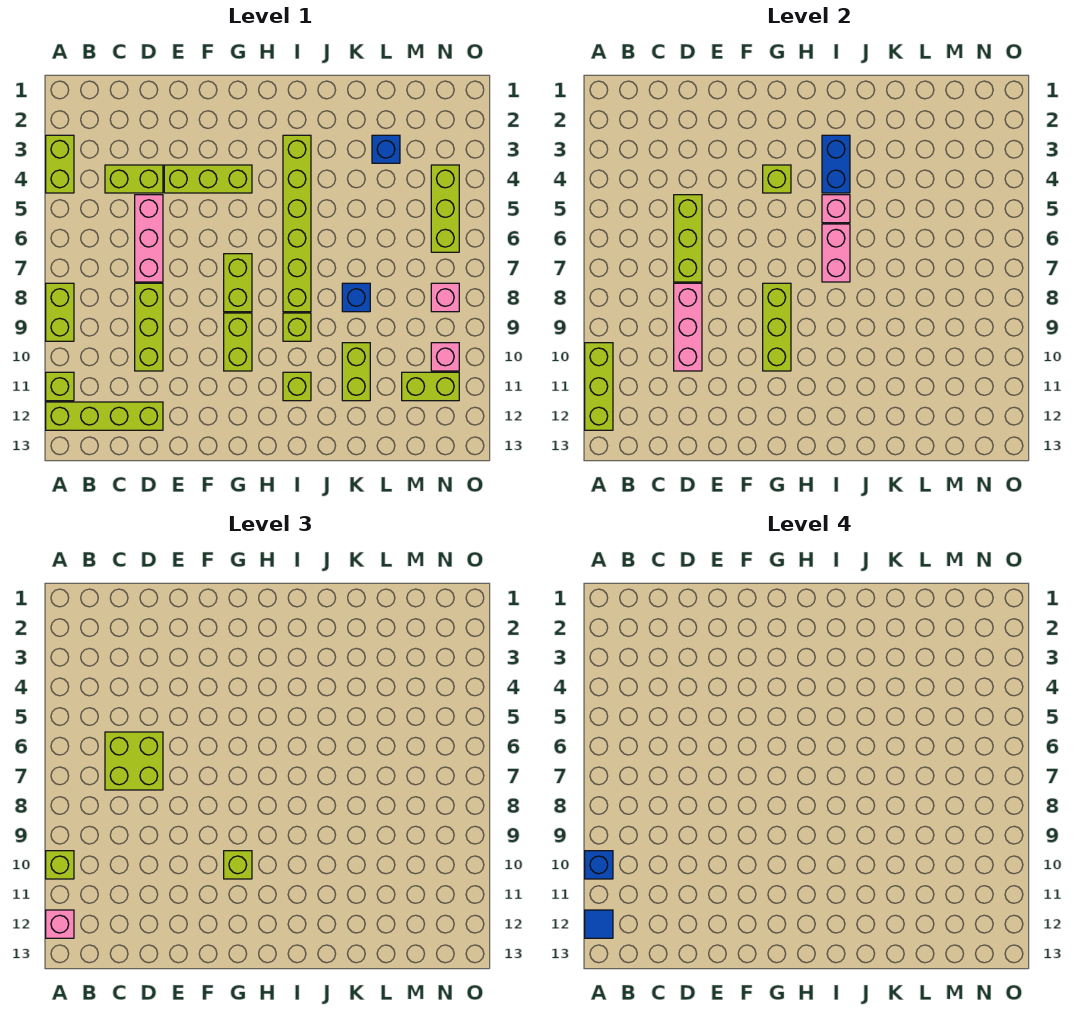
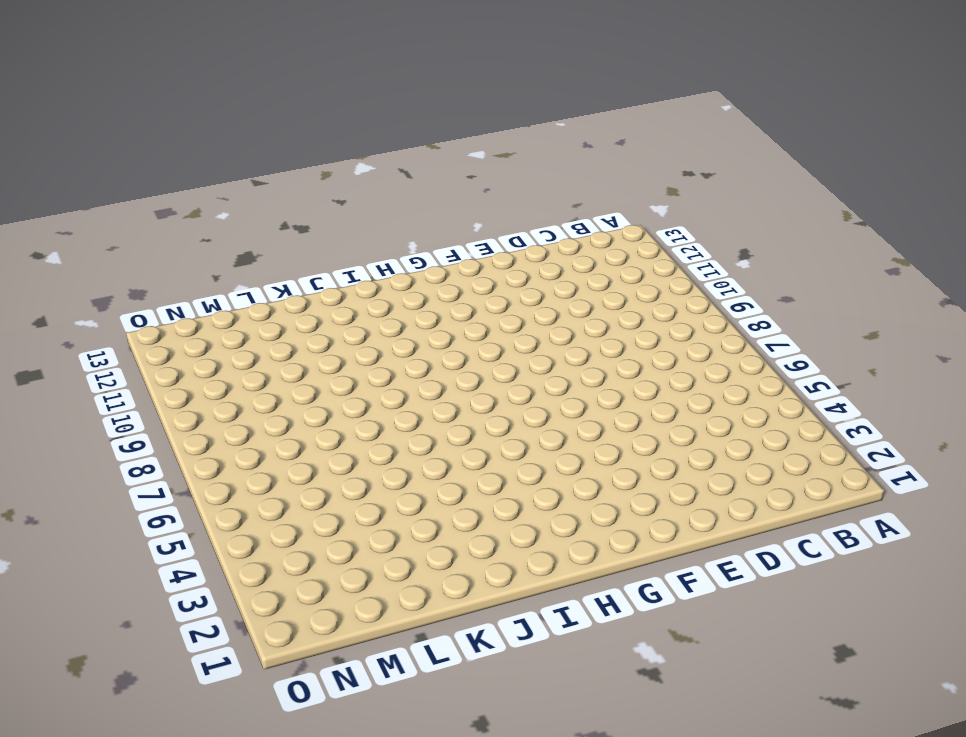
none -> lime brick A3:A4 level 1
none -> lime brick A8:A9 level 1
none -> lime brick A11 level 1
none -> lime brick A12:D12 level 1

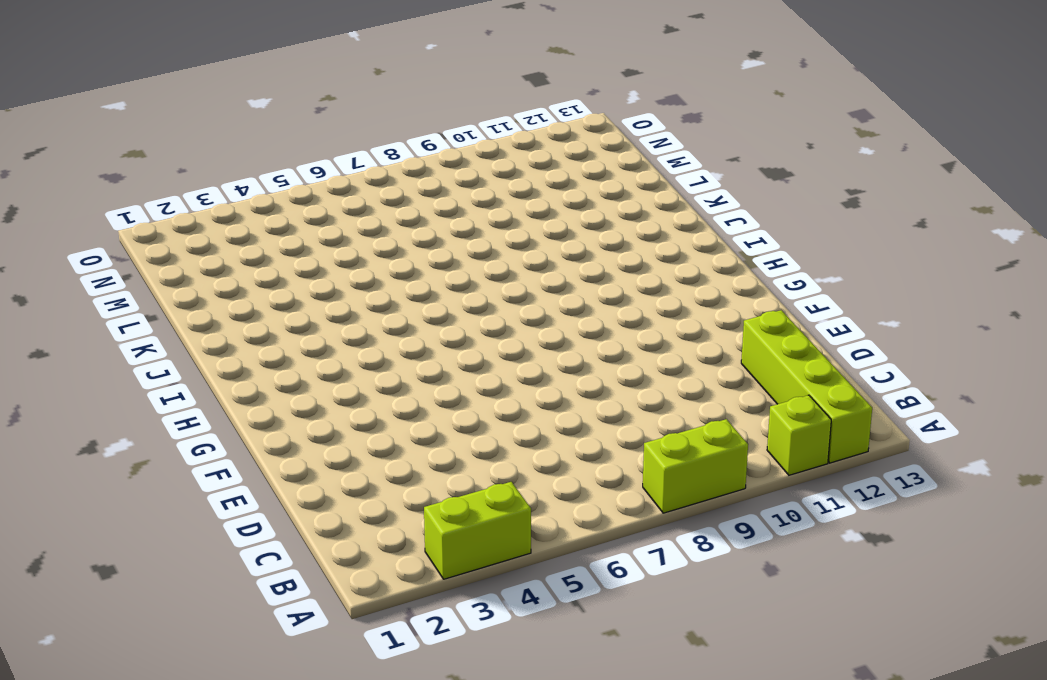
none -> lime brick C4:D4 level 1
none -> pink brick D5:D7 level 1
none -> lime brick D8:D10 level 1
none -> lime brick E4:G4 level 1

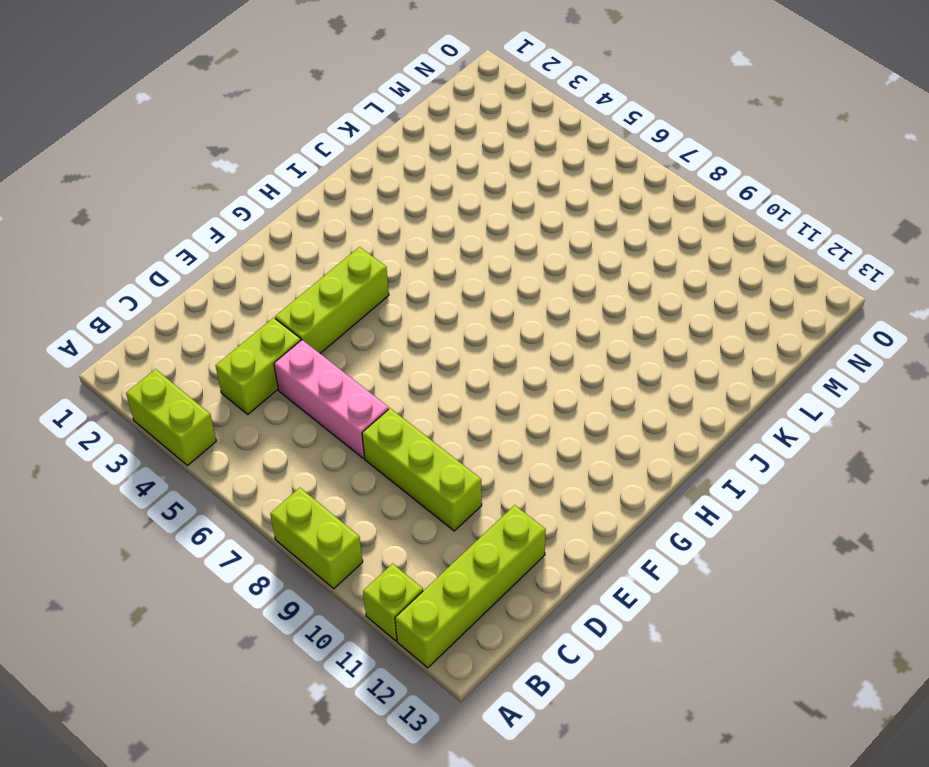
none -> lime brick G7:G8 level 1
none -> lime brick G9:G10 level 1
none -> lime brick I3:I8 level 1
none -> lime brick I9 level 1

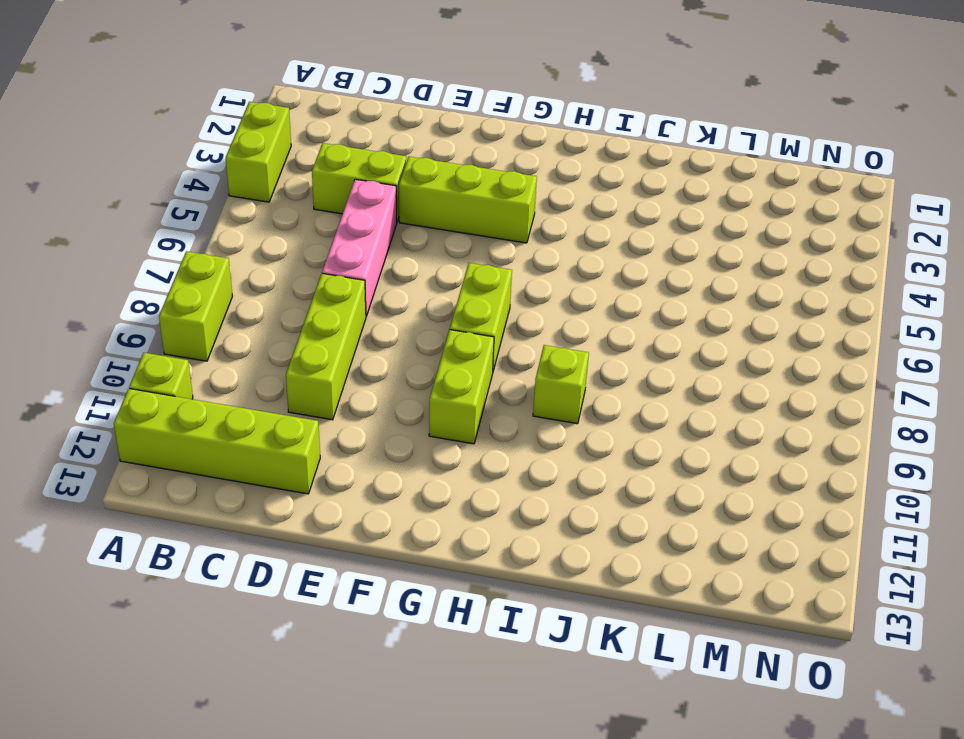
none -> lime brick I3:I8 level 1
none -> lime brick I11 level 1
none -> blue brick K8 level 1
none -> lime brick K10:K11 level 1

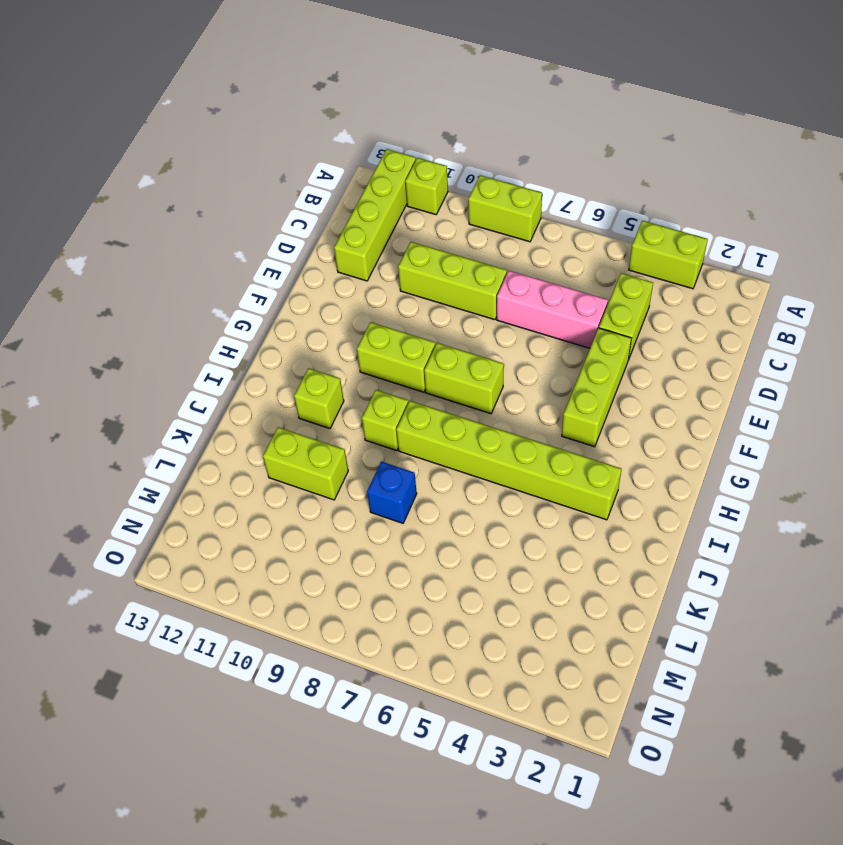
none -> blue brick L3 level 1
none -> lime brick M11:N11 level 1
none -> lime brick N4:N6 level 1
none -> pink brick N8 level 1

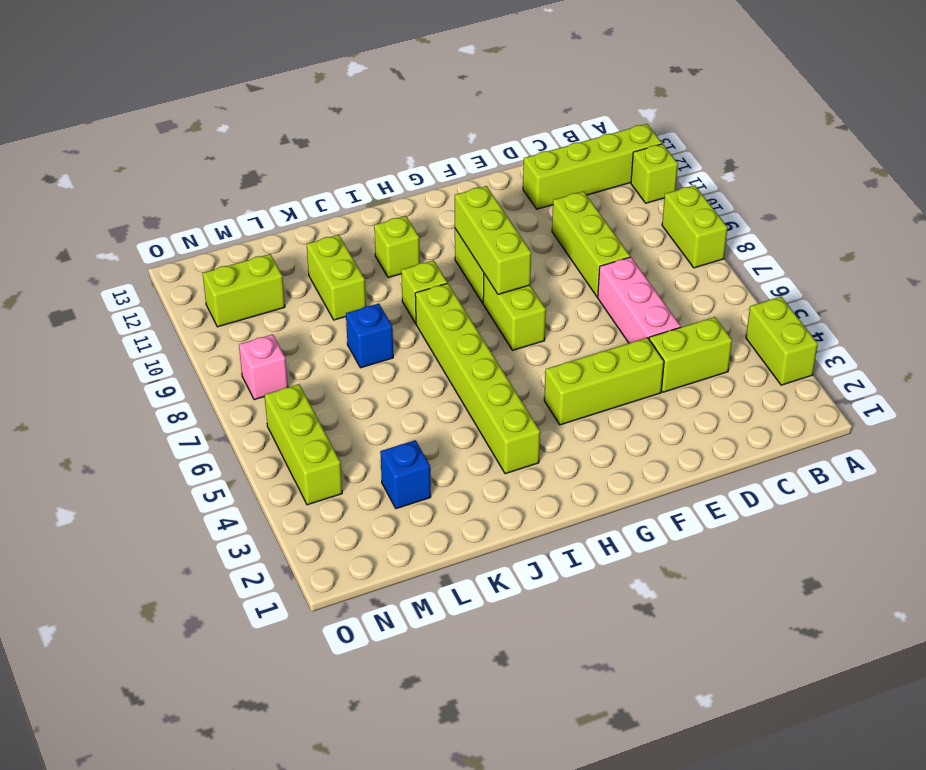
none -> pink brick N10 level 1
none -> lime brick A10:A12 level 2
none -> lime brick D5:D7 level 2
none -> pink brick D8:D10 level 2

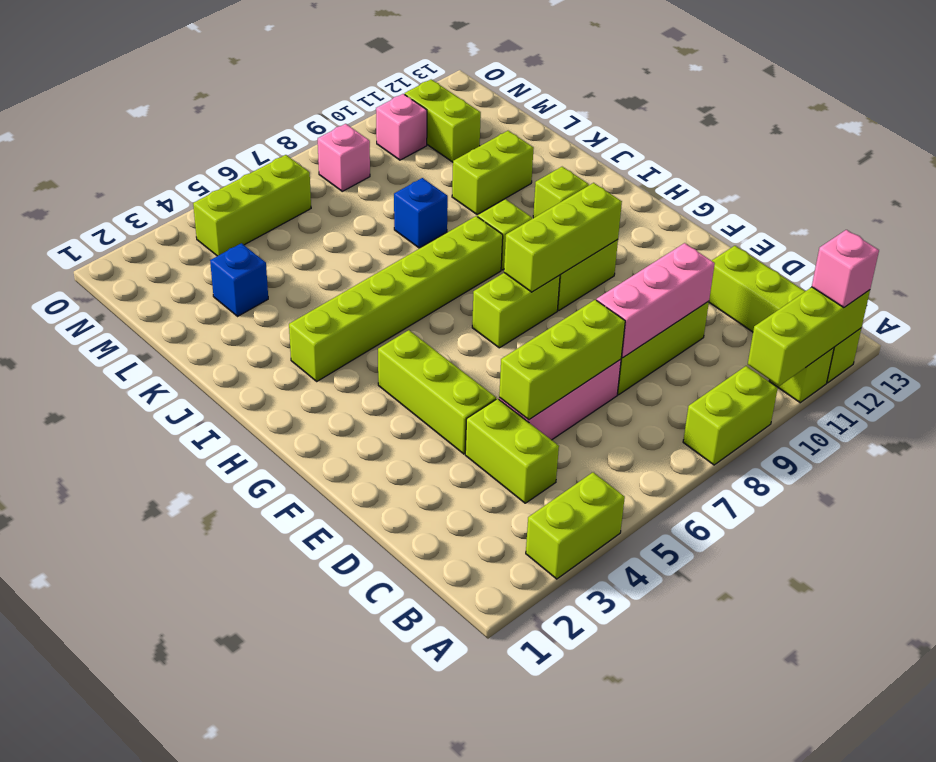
none -> lime brick G4 level 2
none -> blue brick I3:I4 level 2
none -> pink brick I5 level 2
none -> pink brick I6:I7 level 2

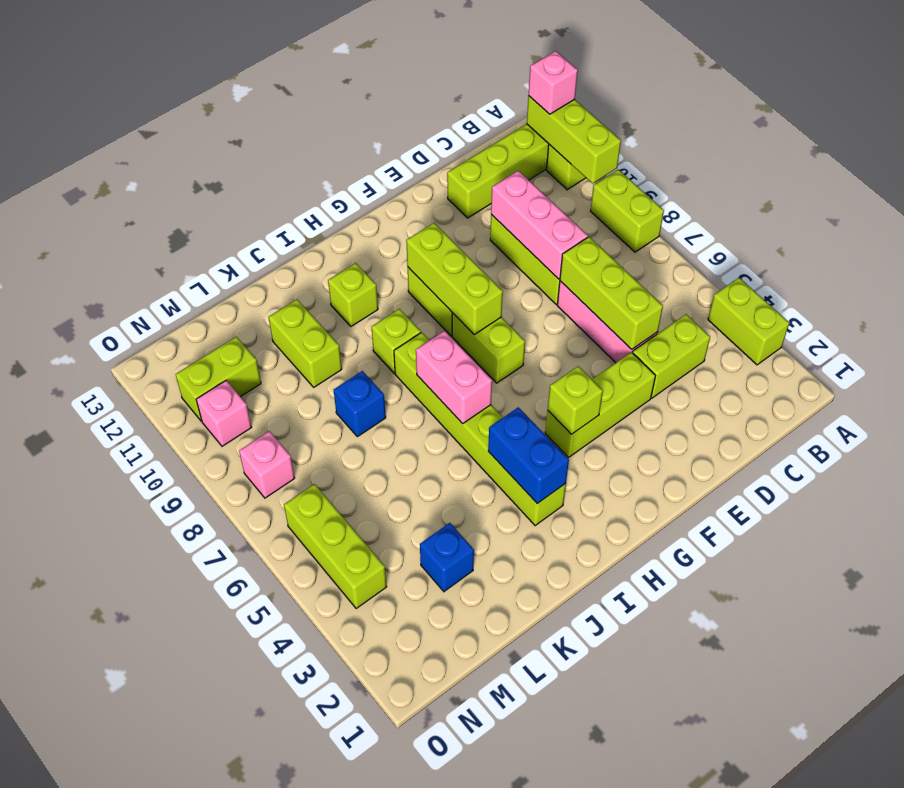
none -> pink brick I5 level 2
none -> lime brick A10 level 3
none -> lime brick C6:D7 level 3
none -> lime brick G10 level 3

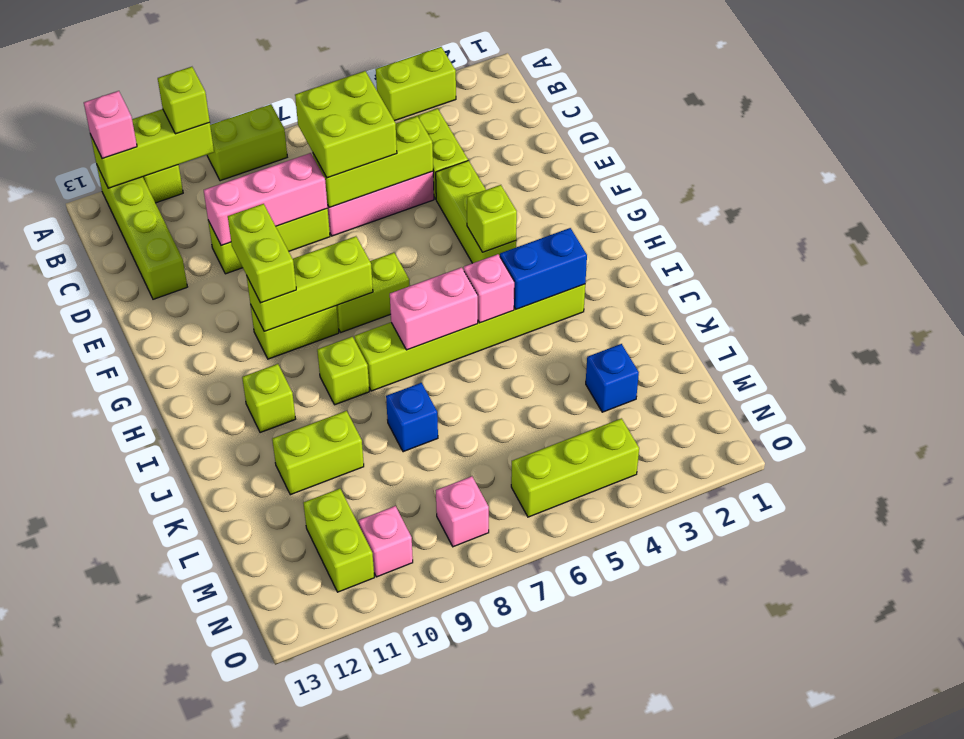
lime brick F10:G10 level 3 -> lime brick G10 level 3
none -> blue brick A10 level 4
none -> blue tile A12 level 4

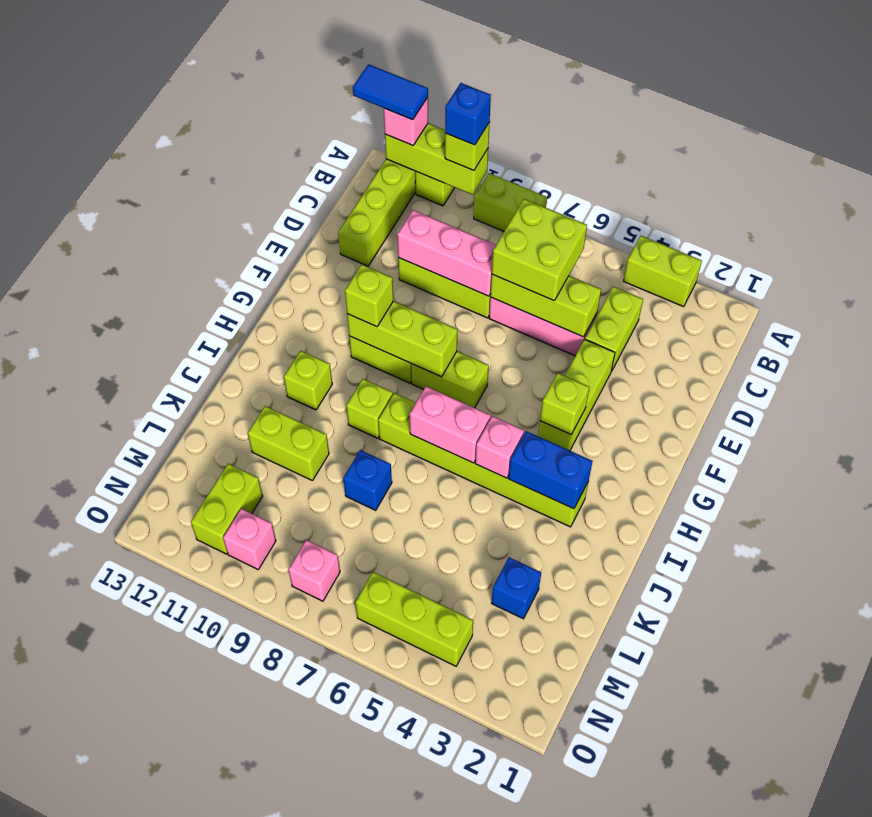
blue tile A12:A13 level 4 -> blue tile A12 level 4

